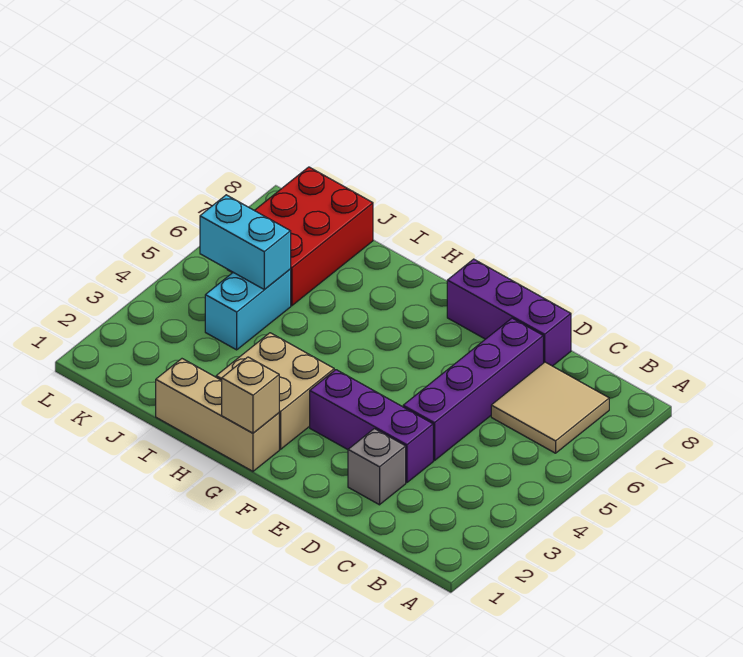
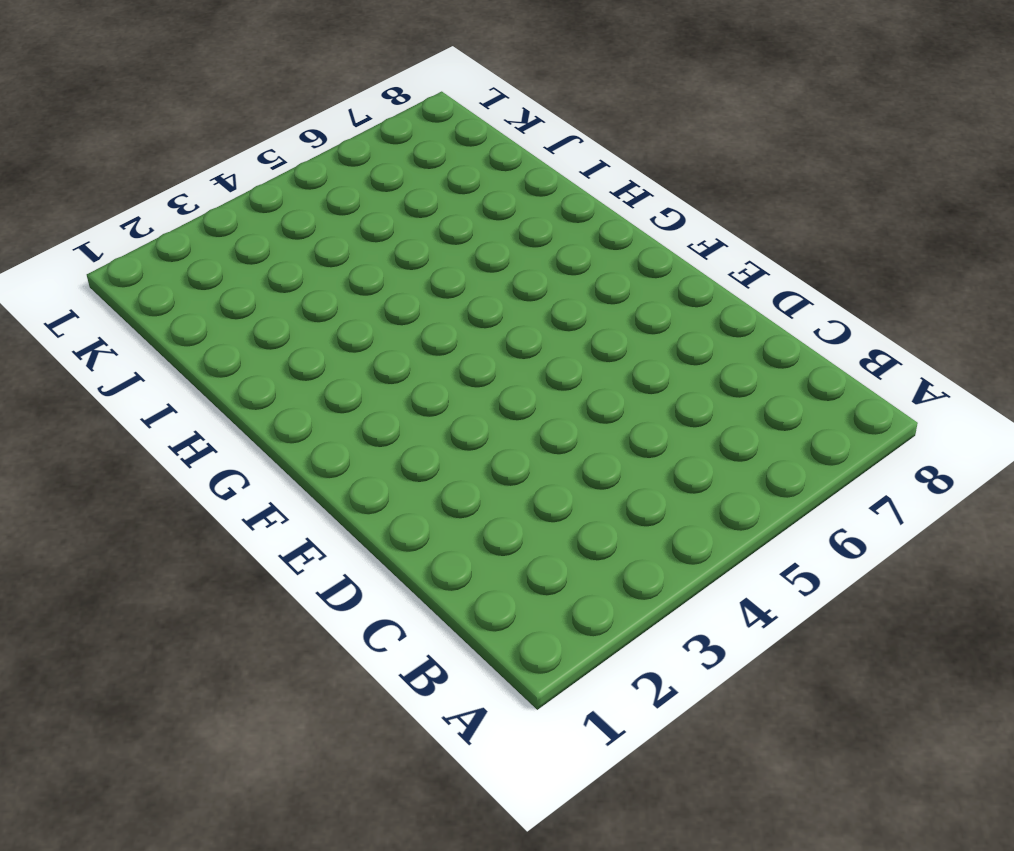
none -> tan tile B6:C7 level 1
none -> grey brick D2 level 1

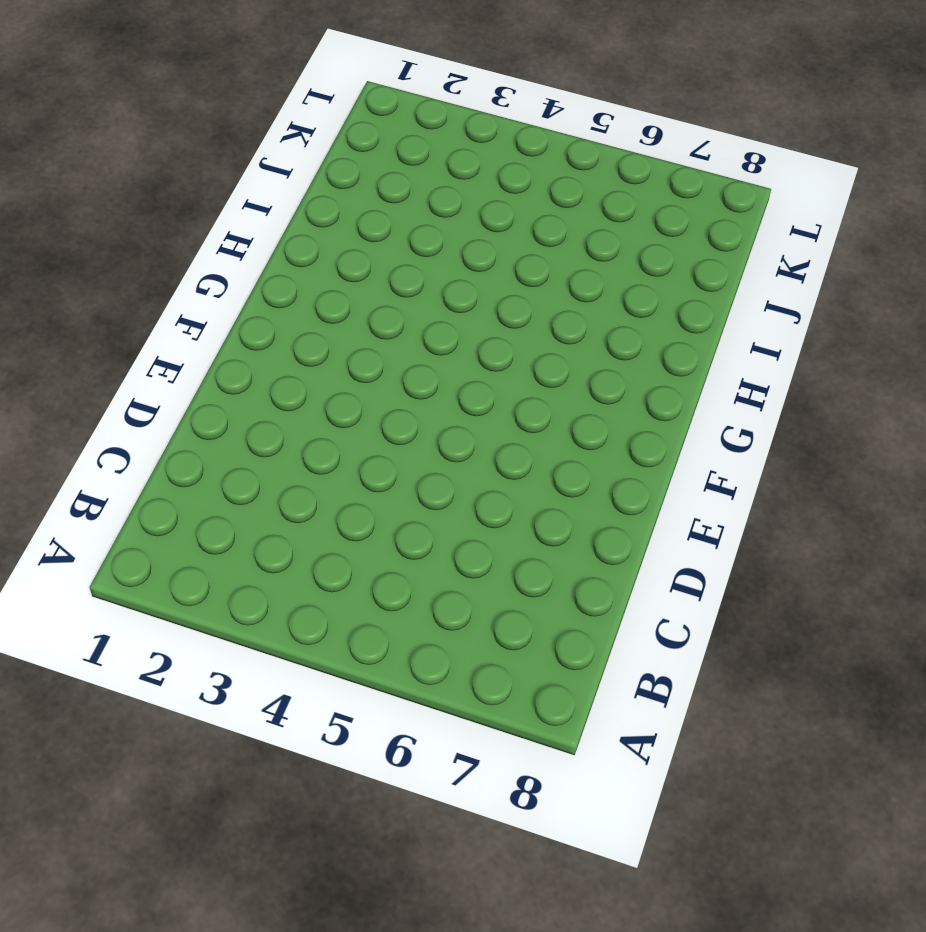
none -> tan tile B6:C7 level 1
none -> grey brick D2 level 1

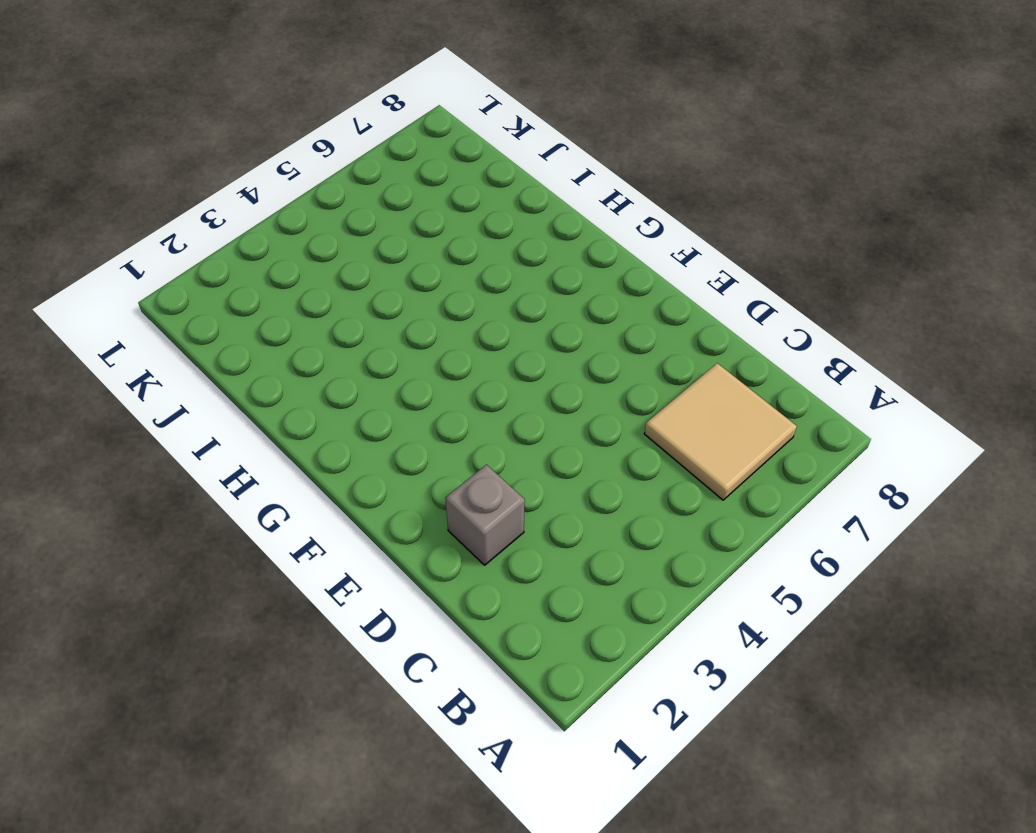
none -> purple brick D3:F3 level 1
none -> purple brick D4:D7 level 1

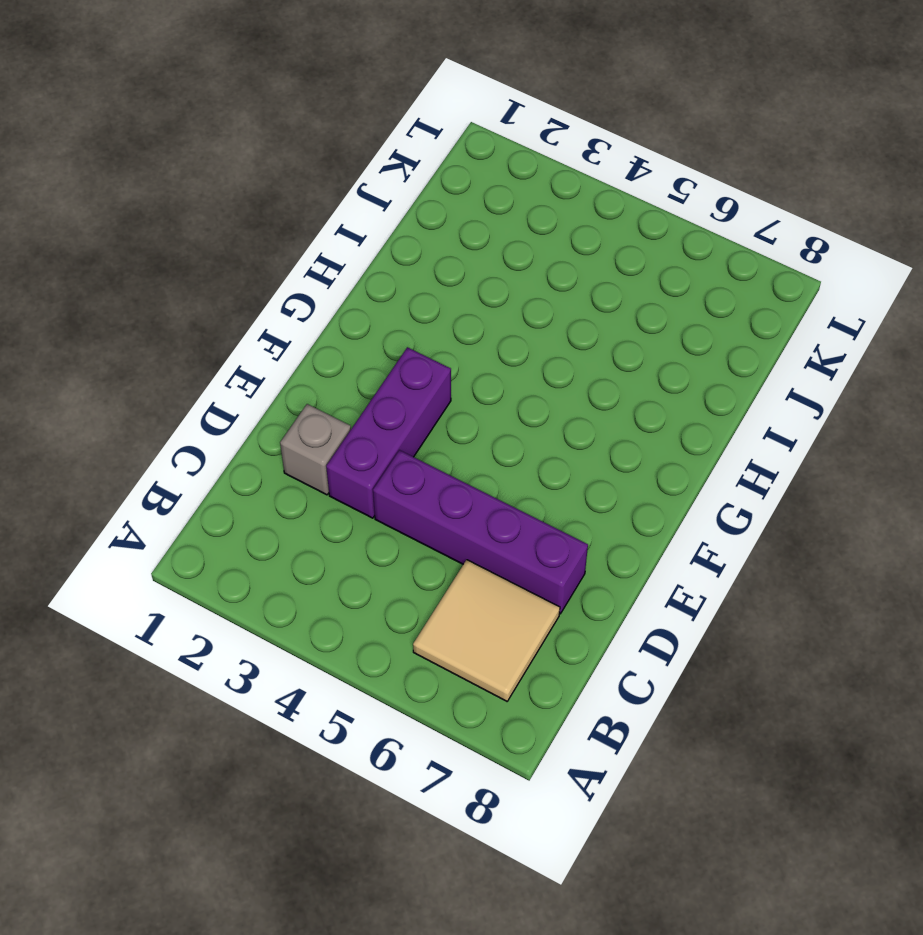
none -> purple brick D8:F8 level 1
none -> tan brick G1:I1 level 1

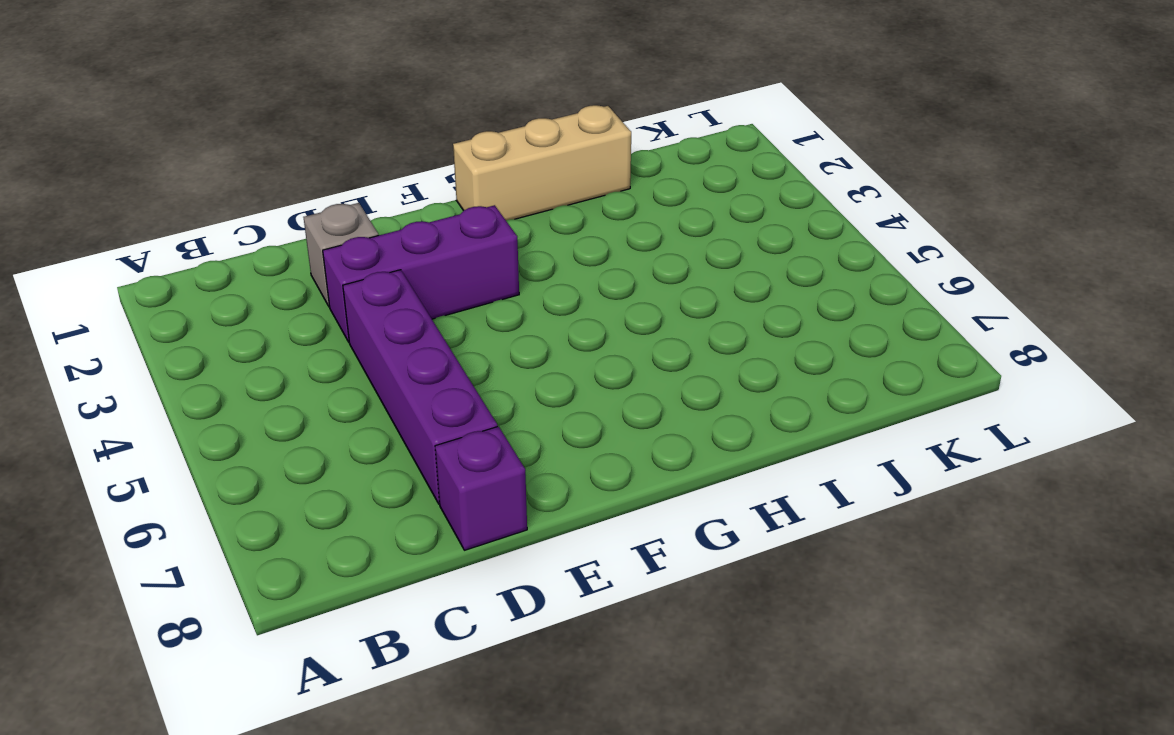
purple brick D8 level 1 -> purple brick D8:F8 level 1
none -> tan tile B6:C7 level 1
none -> tan brick G2:H3 level 1

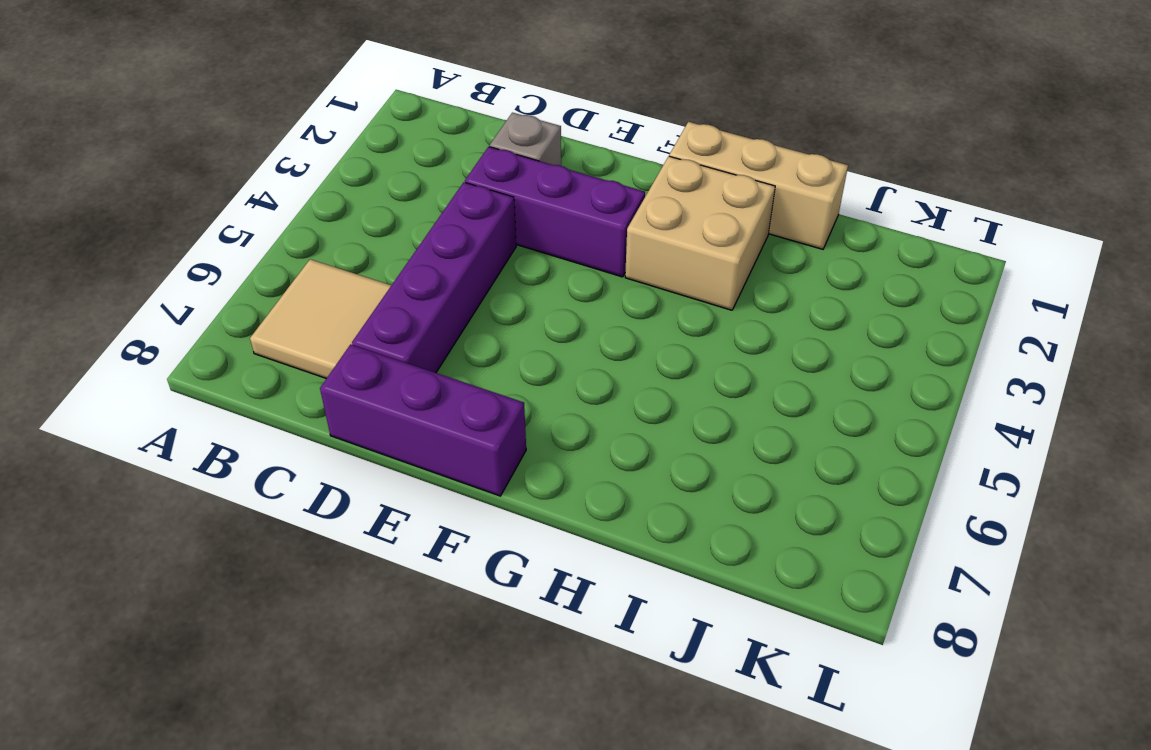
none -> cyan brick J4:J5 level 1
none -> red brick J6:K8 level 1

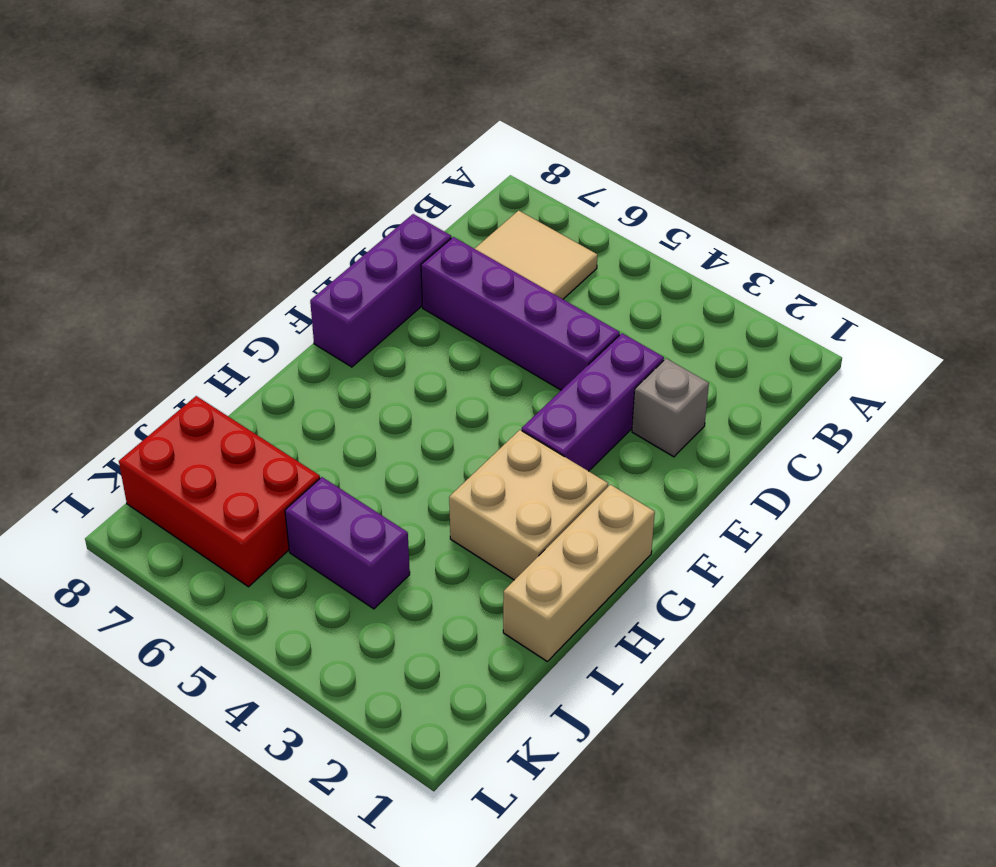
purple brick J4:J5 level 1 -> cyan brick J4:J5 level 1
none -> tan brick G1 level 2
none -> cyan brick J5:K5 level 2

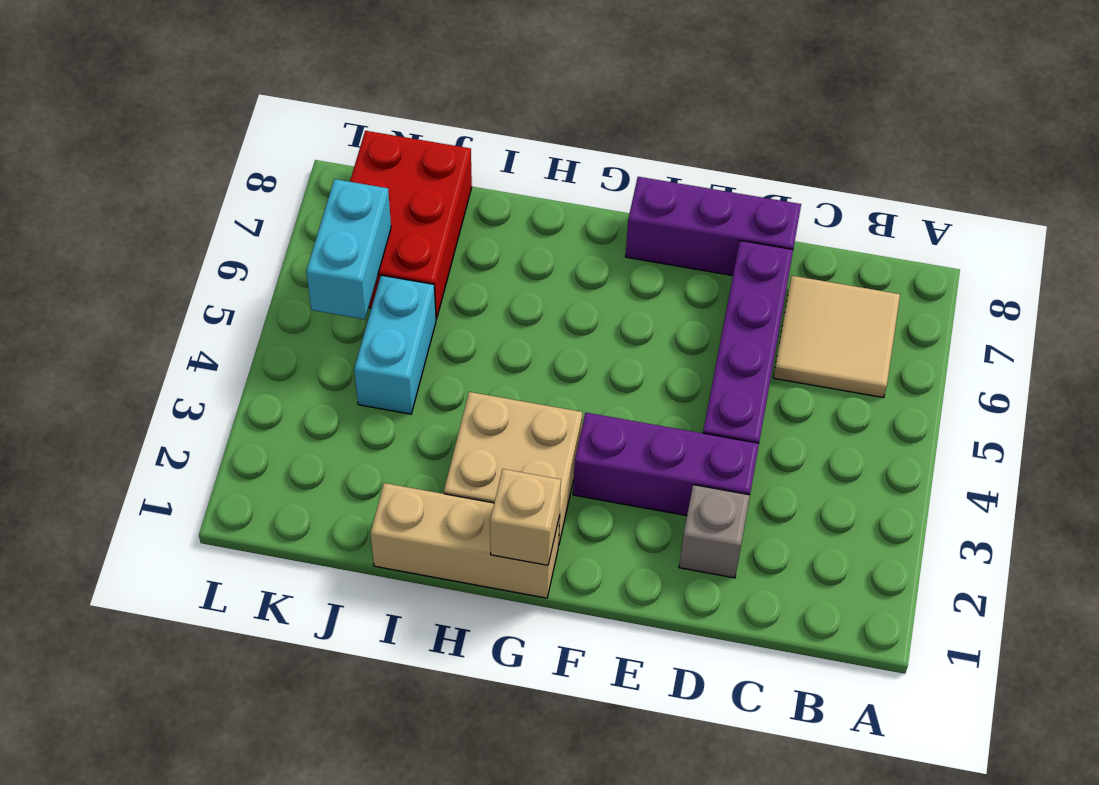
cyan brick K5:K6 level 2 -> cyan brick J5:K5 level 2

